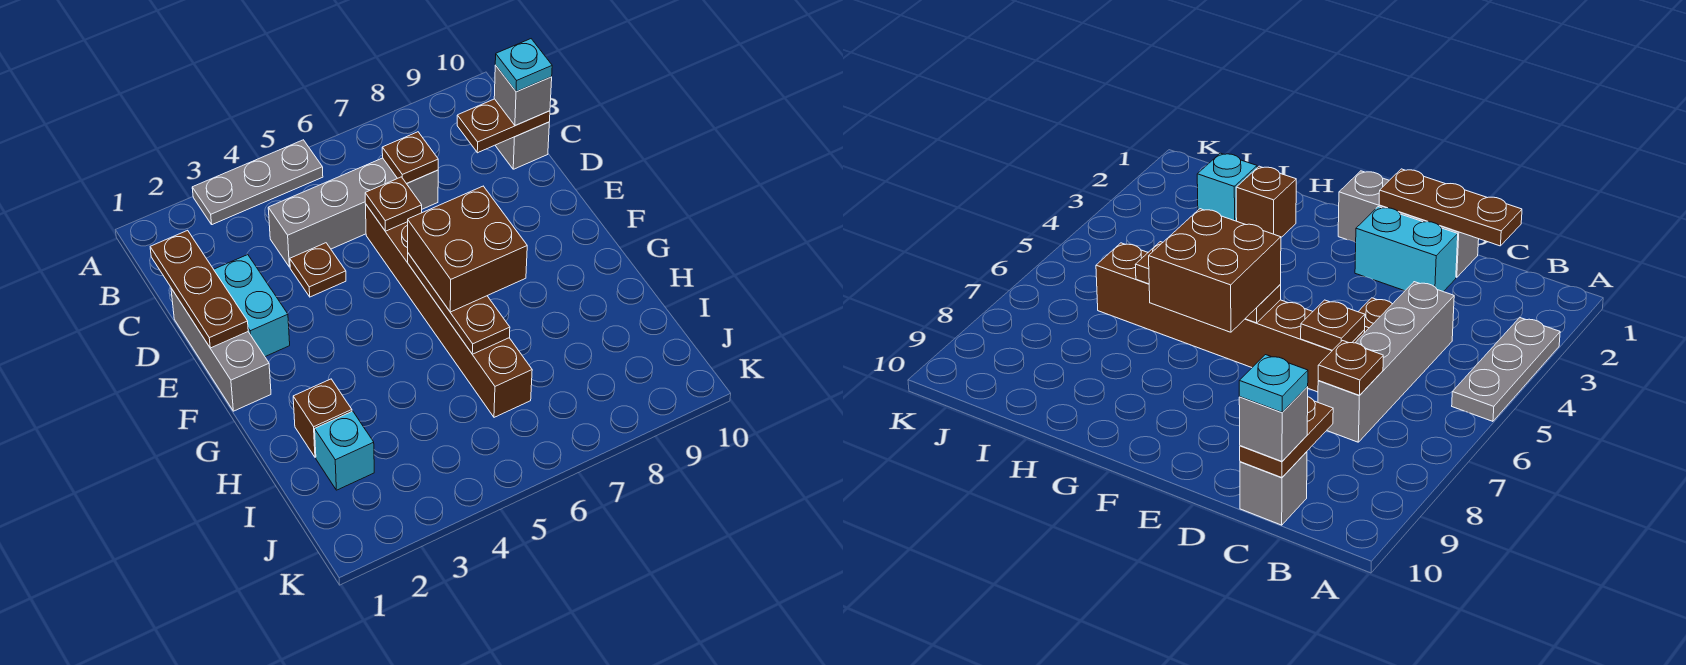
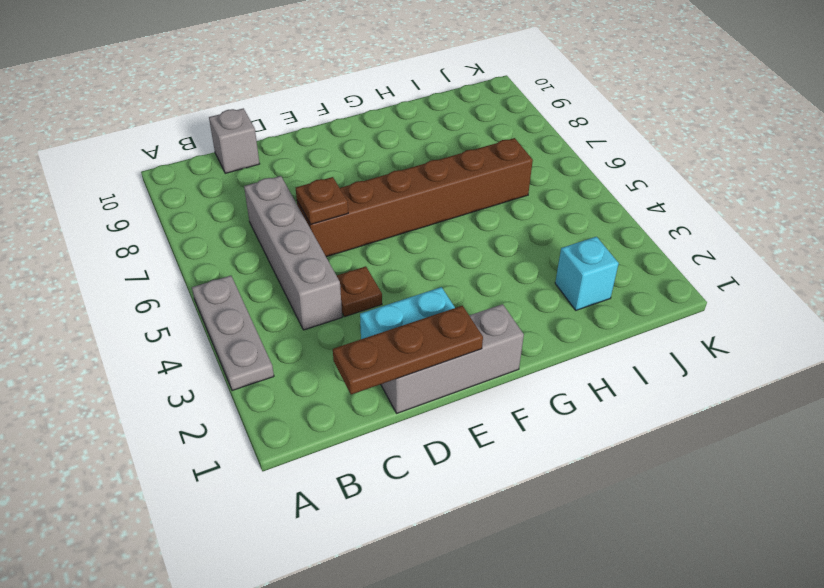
none -> brown brick H2 level 1
none -> brown plate C7 level 2
none -> brown plate C9:C10 level 2

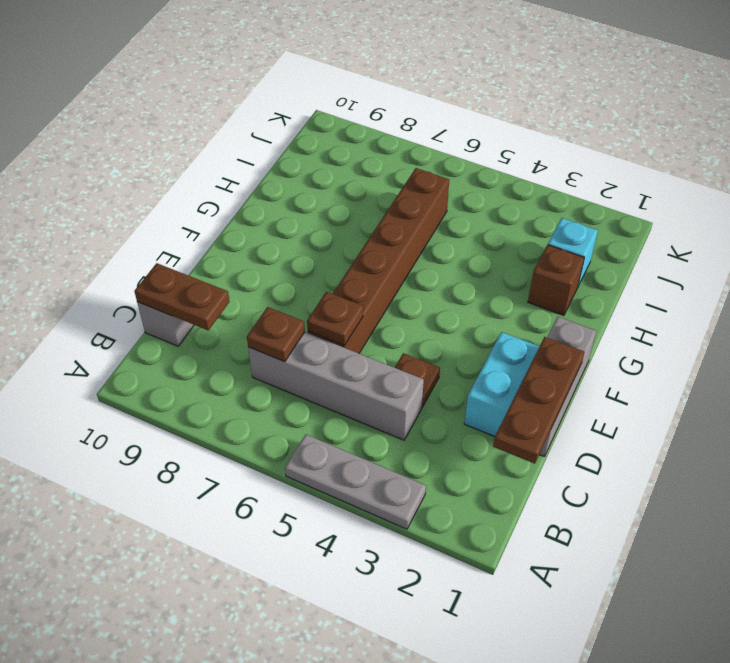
none -> brown plate F6:H6 level 2
none -> grey brick C10 level 3
none -> brown brick F6:G7 level 3

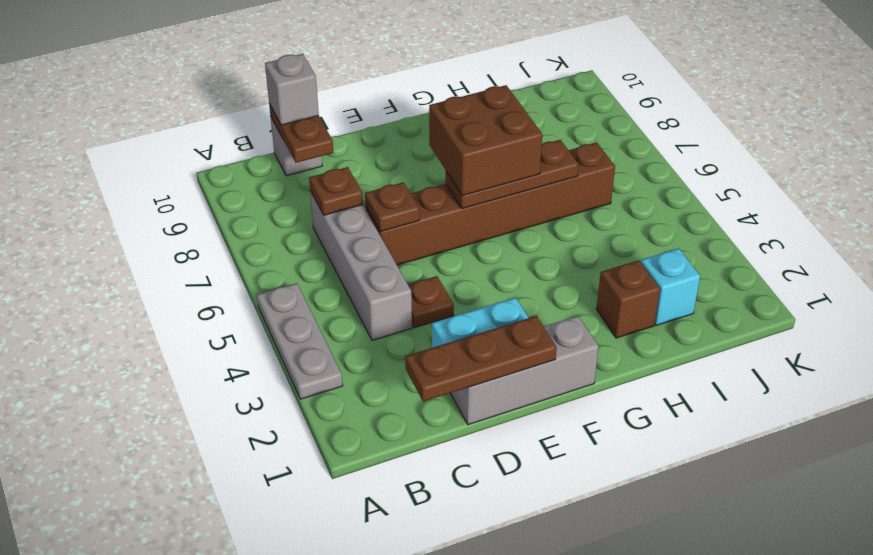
none -> cyan plate C10 level 4

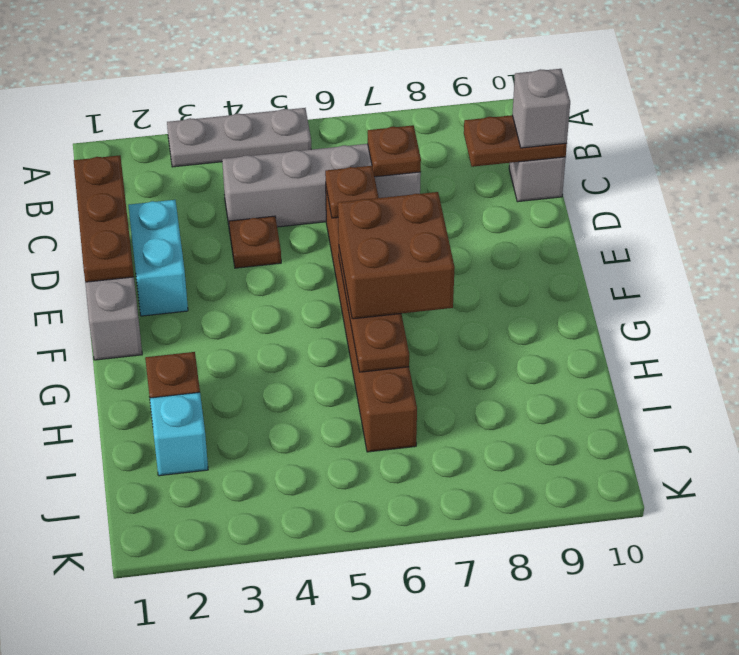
none -> cyan plate C10 level 4

